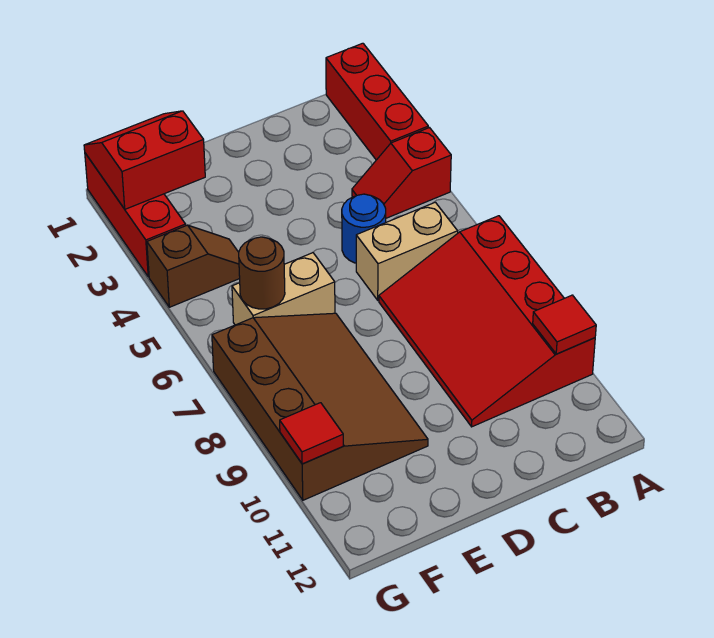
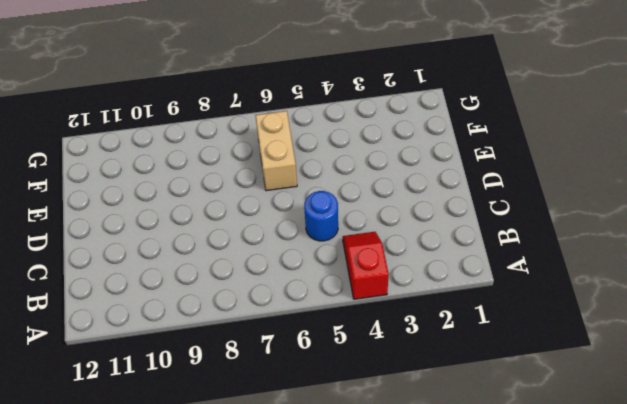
none -> red brick A1:A3 level 1
none -> red slope A7:C10 level 1 top A
none -> tan brick B6:C6 level 1

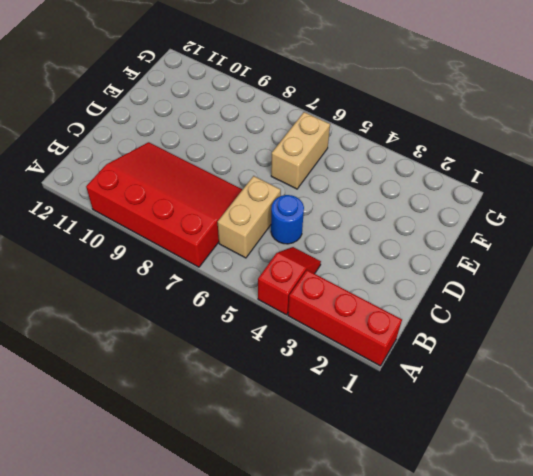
none -> brown slope E7:G10 level 1 top G
none -> brown slope F4:G4 level 1 top G
none -> red brick G1:G3 level 1

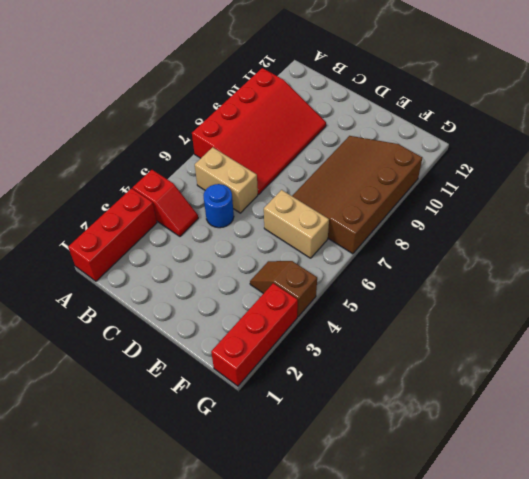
none -> red tile A10 level 2
none -> red slope F1:G2 level 2 top 2
none -> brown round brick F6 level 2

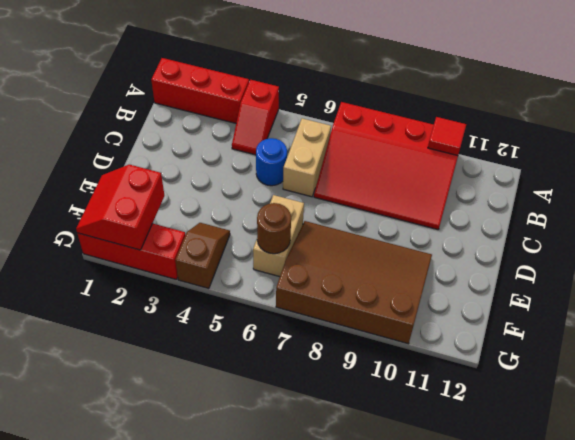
none -> red tile G10 level 2

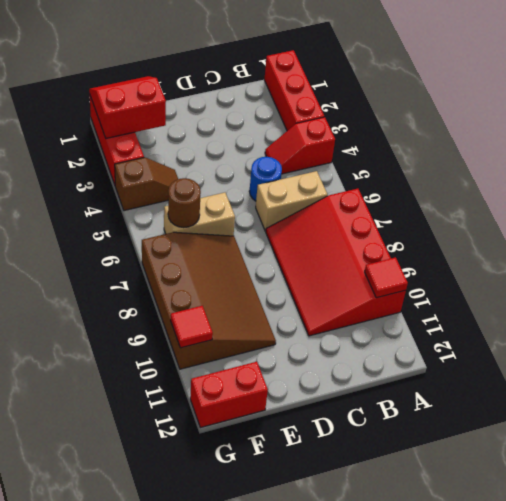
red brick F12:G12 level 1 -> none

